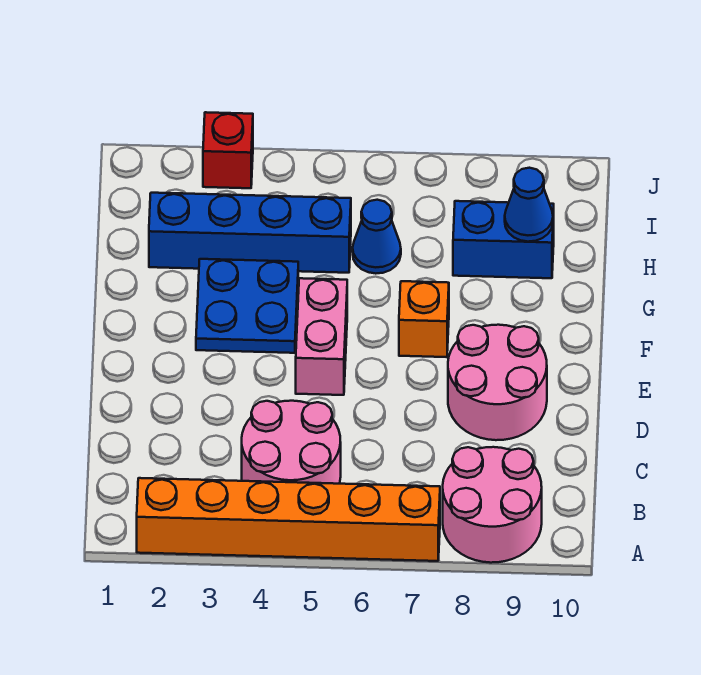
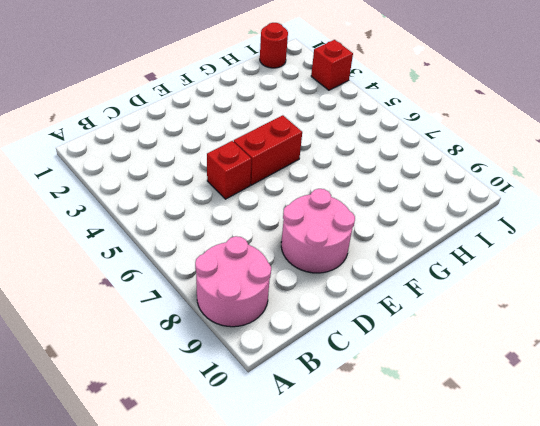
red brick D5 level 1 -> none
red brick E5:F5 level 1 -> pink brick E5:F5 level 1
red round brick I1 level 1 -> none
none -> orange brick A2:A7 level 1
none -> pink round brick B4:C5 level 1
none -> blue plate F3:G4 level 1

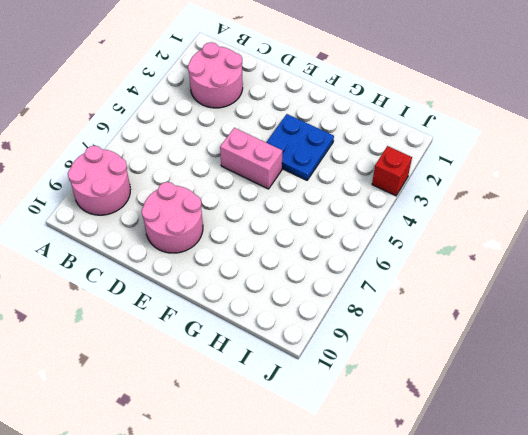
pink round brick B2:C3 level 1 -> pink round brick B4:C5 level 1
none -> orange brick A2:A7 level 1
none -> orange brick F7 level 1
none -> blue brick H2:H5 level 1

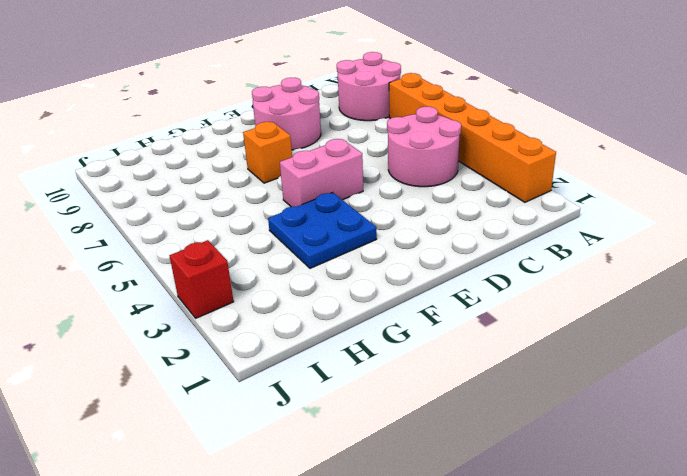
none -> blue brick H2:H5 level 1
none -> blue cone H6 level 1
none -> blue brick H8:H9 level 1

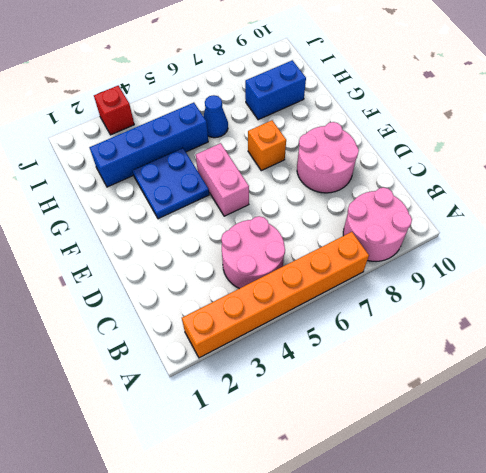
none -> blue cone H9 level 2

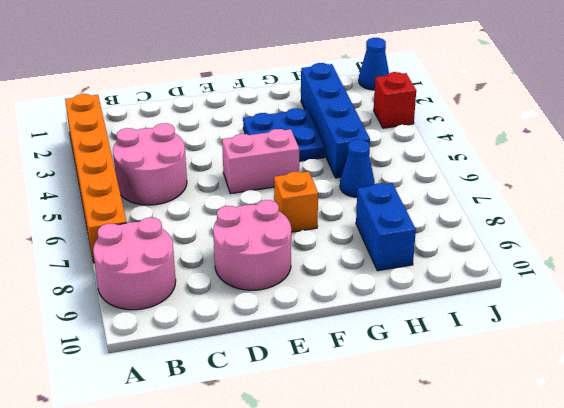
blue cone J1 level 1 -> blue cone H9 level 2

